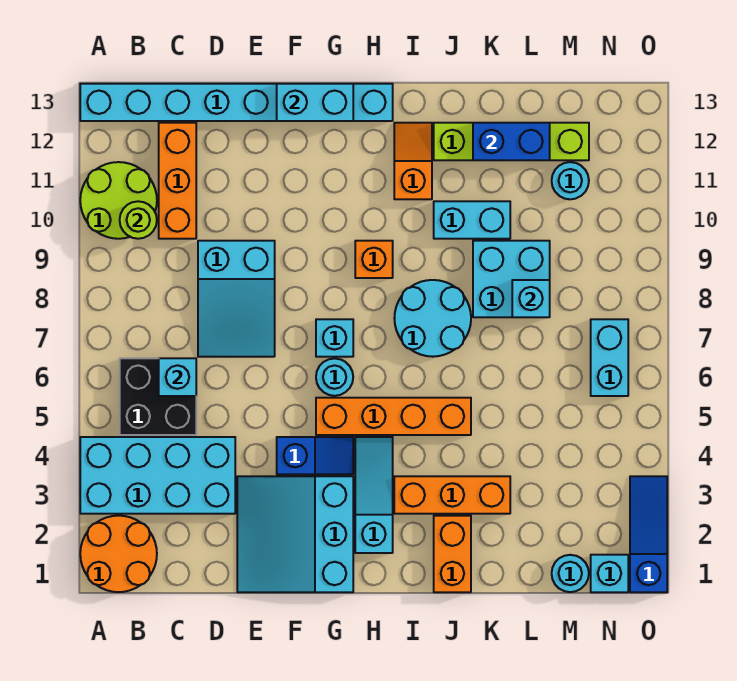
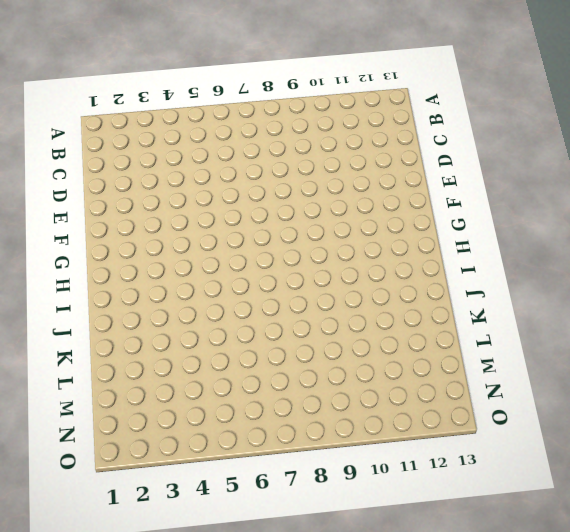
none -> orange round brick A1:B2 level 1
none -> cyan brick A3:D4 level 1
none -> lime round brick A10:B11 level 1
none -> cyan brick A13:H13 level 1

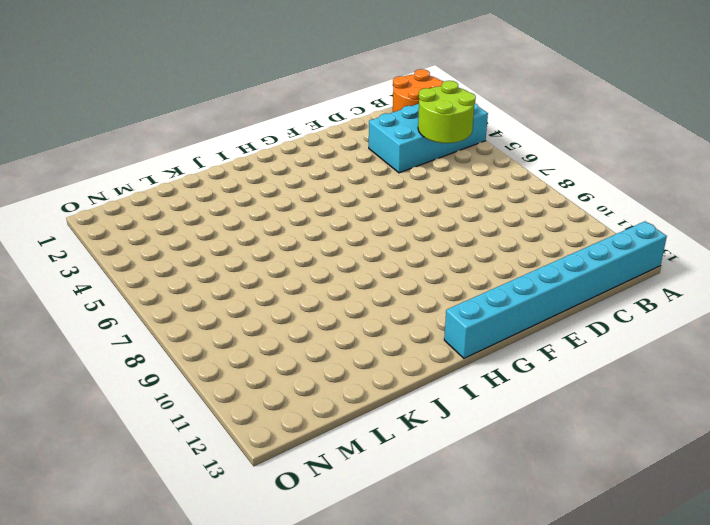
lime round brick B4:C5 level 2 -> lime round brick A10:B11 level 1
none -> black brick B5:C6 level 1
none -> orange brick C10:C12 level 1
none -> cyan slope D7:E9 level 1 top 9
none -> cyan slope E1:G3 level 1 top G

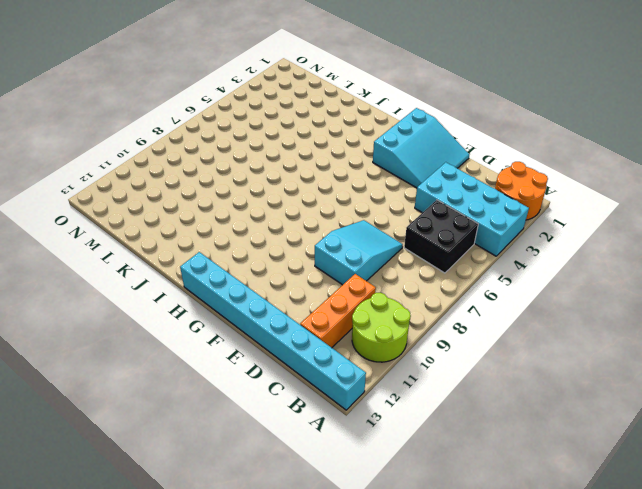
none -> blue slope F4:G4 level 1 top F
none -> orange brick G5:J5 level 1
none -> cyan round brick G6 level 1
none -> cyan brick G7 level 1

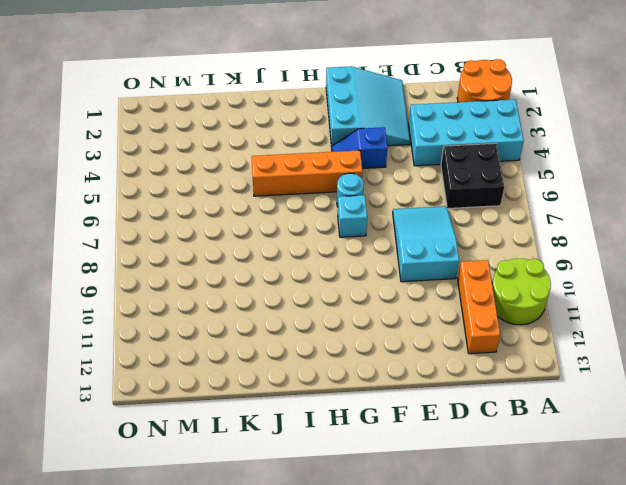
none -> cyan brick A13:H13 level 1
none -> cyan slope H2:H4 level 1 top 2
none -> orange brick H9 level 1
none -> orange brick I3:K3 level 1

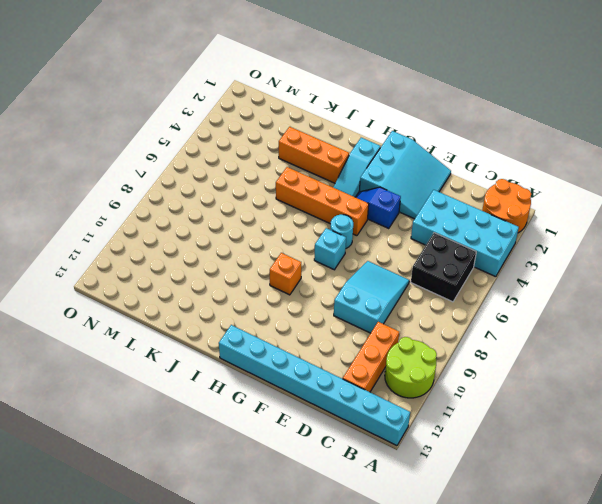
none -> cyan round brick I7:J8 level 1
none -> orange slope I11:I12 level 1 top 11
none -> orange brick J1:J2 level 1
none -> cyan brick J10:K10 level 1

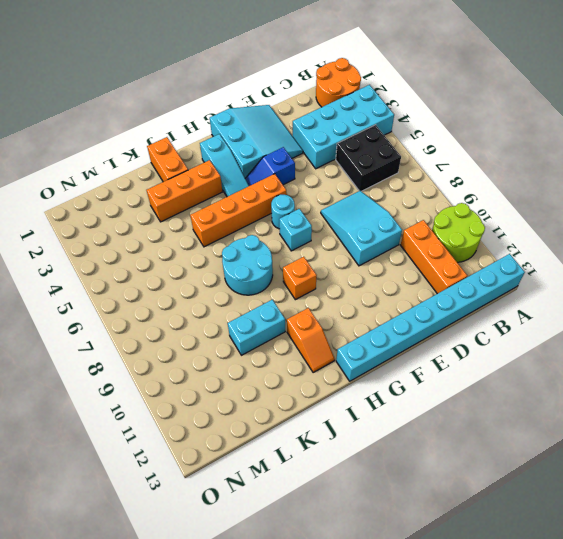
none -> lime brick J12:M12 level 1
none -> cyan brick K8:L9 level 1
none -> cyan round brick M1 level 1
none -> cyan round brick M11 level 1

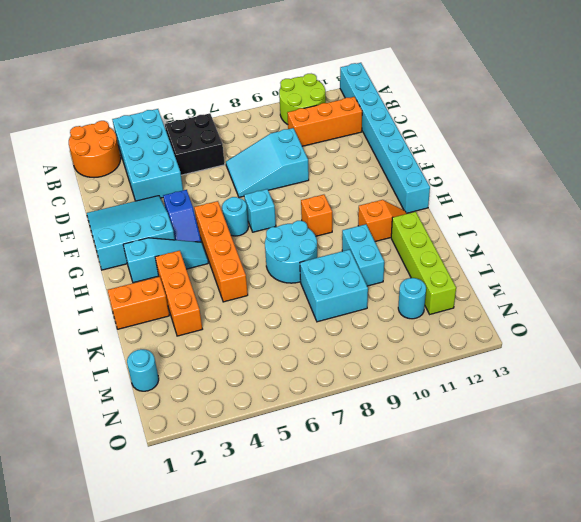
none -> cyan brick N1 level 1
none -> cyan brick N6:N7 level 1
none -> blue slope O1:O3 level 1 top 1
none -> lime round brick B10 level 2

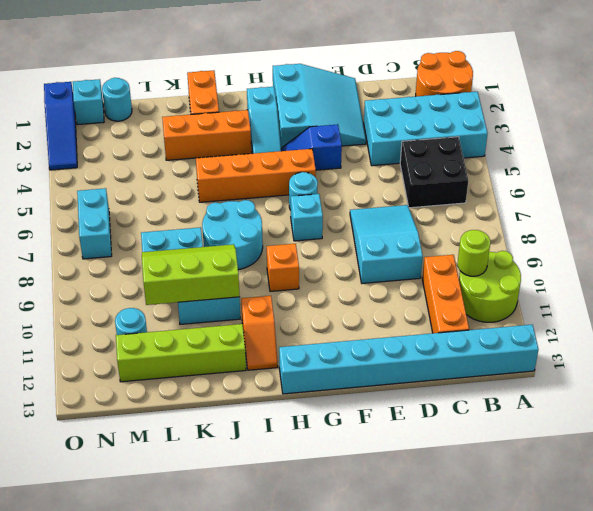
lime slope J9:L10 level 2 top 10 -> none
none -> cyan brick C6 level 2
none -> cyan brick F13:G13 level 2
none -> blue brick K12:L12 level 2
none -> cyan brick L8 level 2

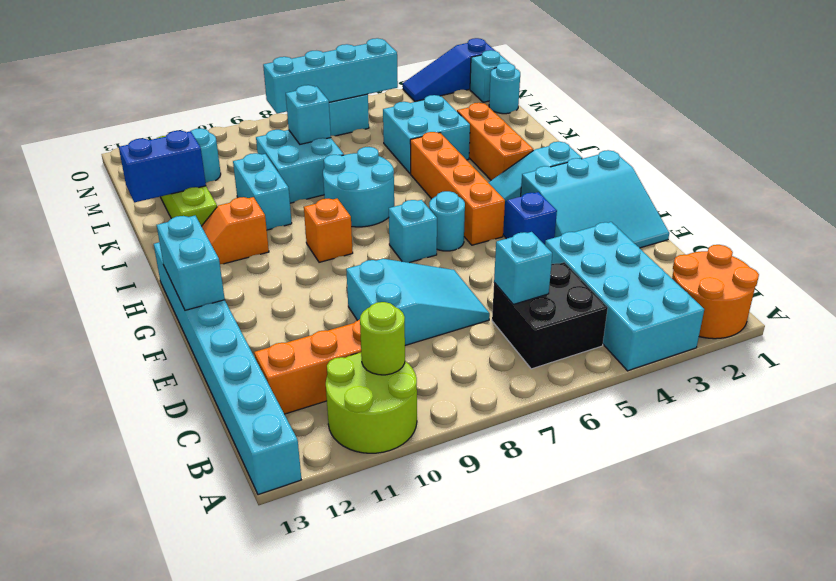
cyan brick K4:L5 level 1 -> none
blue brick K12:K13 level 2 -> blue brick K12:L12 level 2
cyan brick N5:N8 level 2 -> none
none -> orange brick J1:J2 level 1

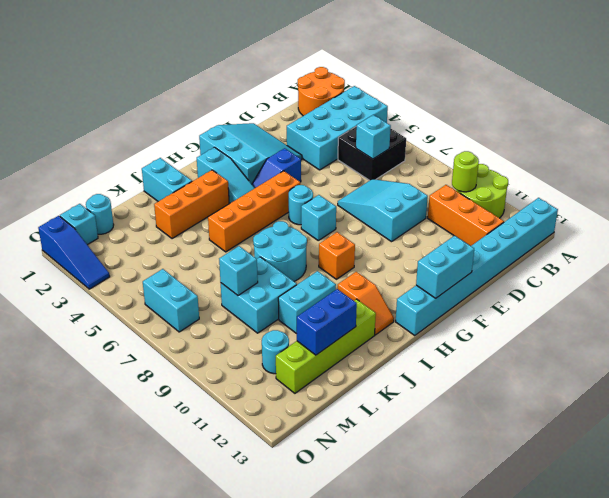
cyan brick J1:J2 level 1 -> orange brick J1:J2 level 1

